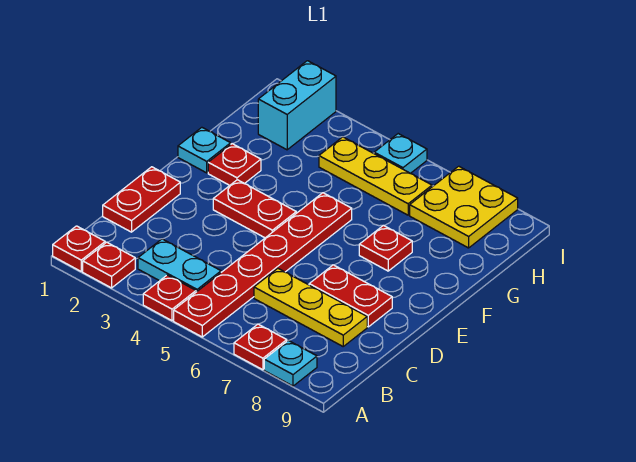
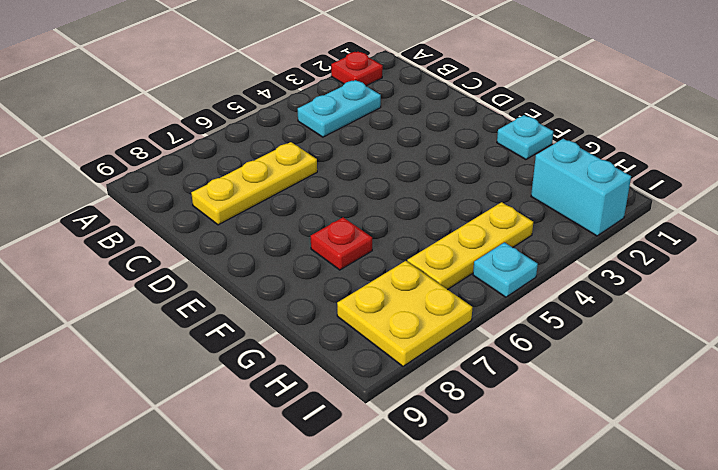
none -> red plate A1 level 1
none -> red plate A4 level 1
none -> red plate A5:F5 level 1

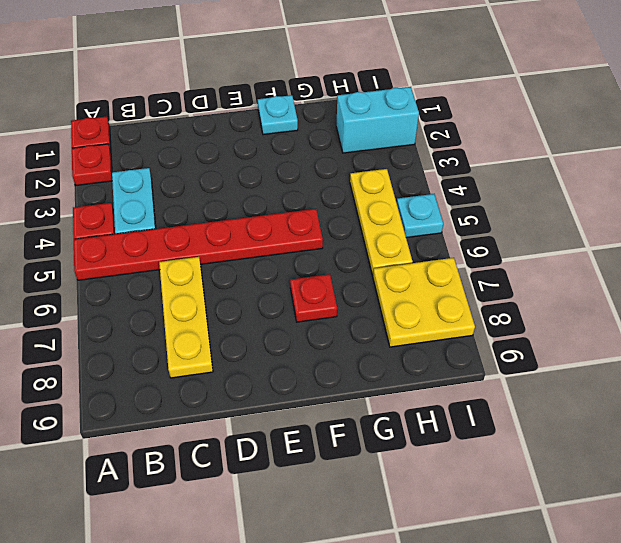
none -> red plate A7 level 1
none -> cyan plate A8 level 1
none -> red plate C1:D1 level 1

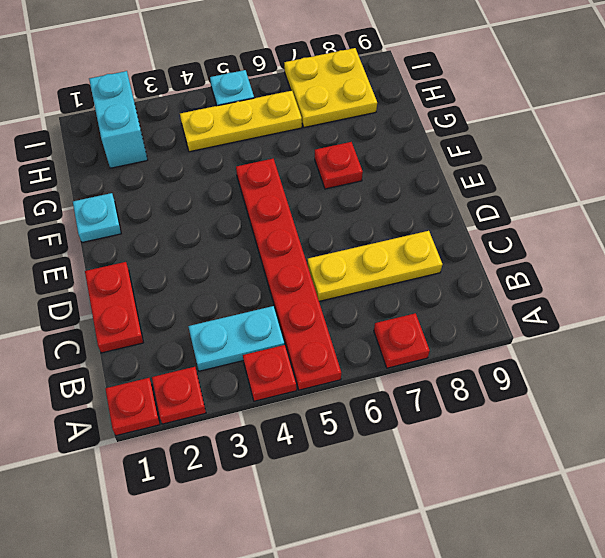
none -> cyan plate A8 level 1
none -> red plate D7:D8 level 1
none -> red plate E3:E4 level 1

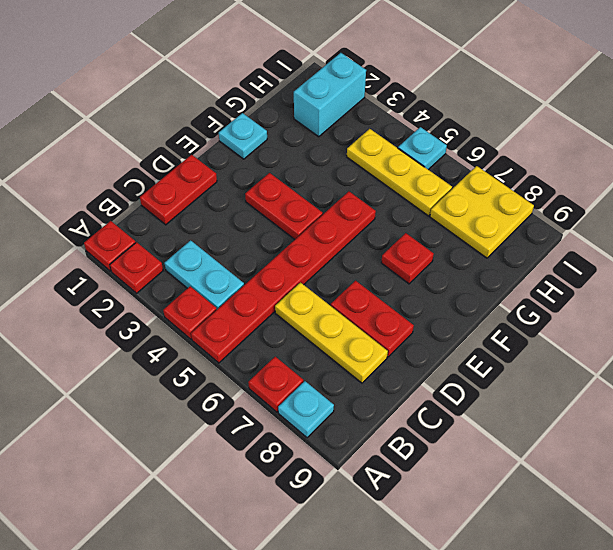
none -> red plate F2 level 1

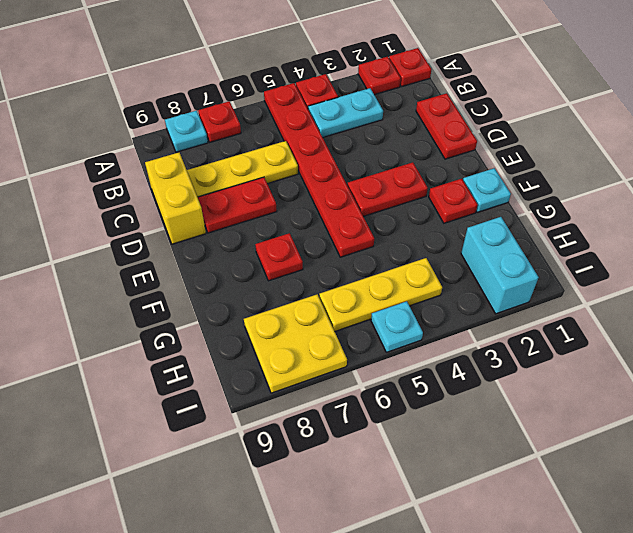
yellow brick C9:D9 level 1 -> none

